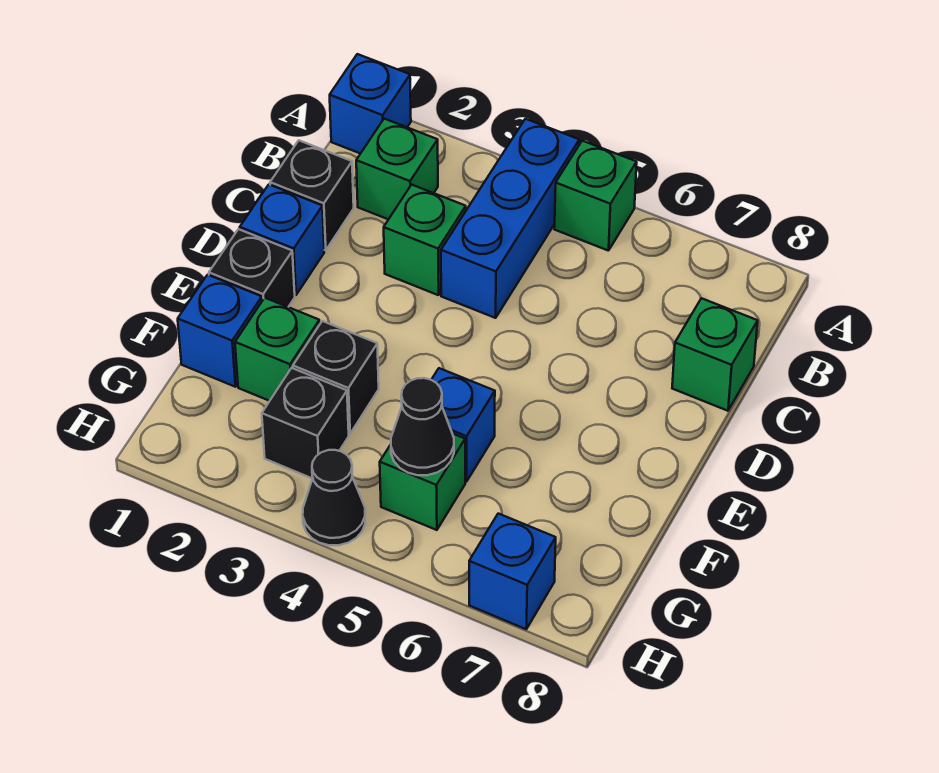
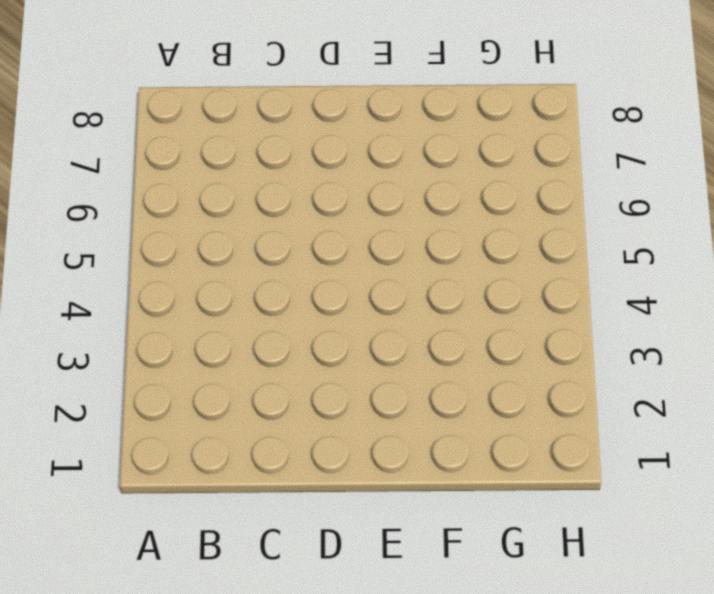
none -> blue brick A1 level 1
none -> blue brick A4:C4 level 1
none -> green brick A5 level 1

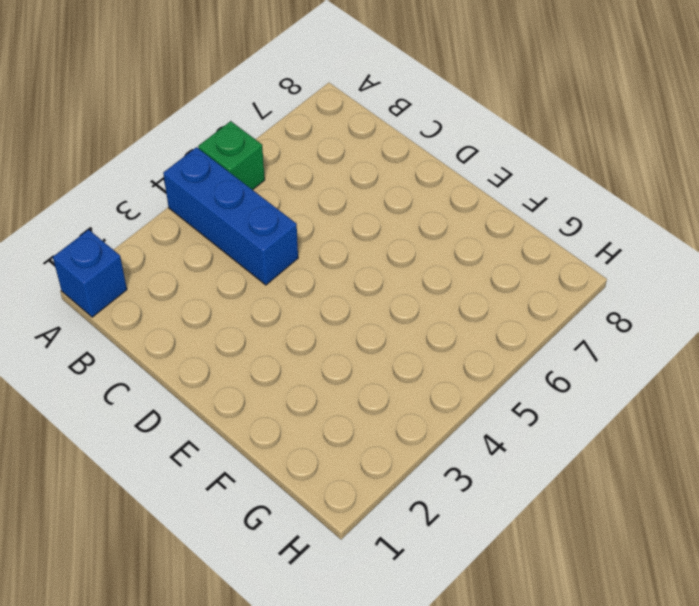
none -> green brick B2 level 1
none -> black brick C1 level 1
none -> green brick C3 level 1

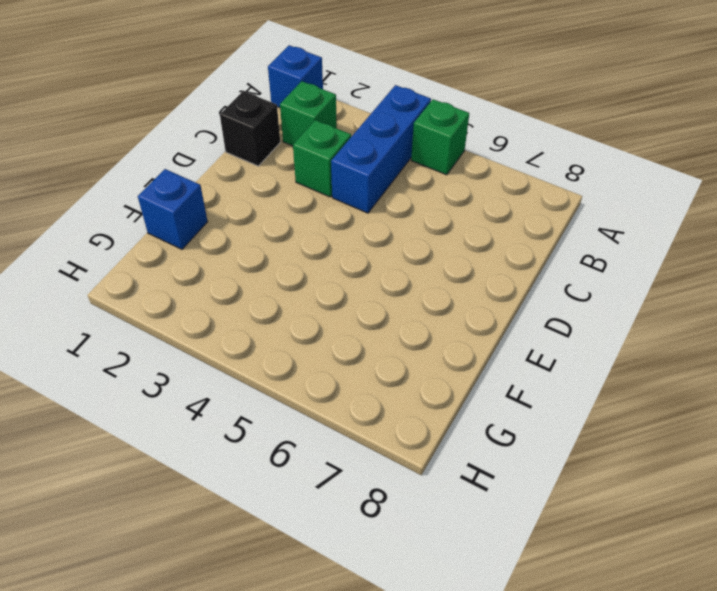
none -> green brick C8 level 1
none -> blue brick D1 level 1
none -> black brick E1 level 1

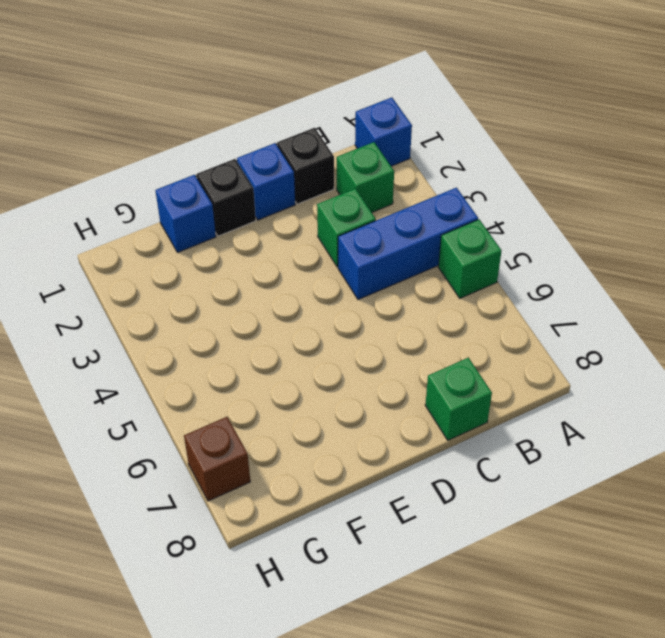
brown brick H7 level 1 -> blue brick H7 level 1
none -> green brick F2 level 1
none -> black brick F3 level 1
none -> blue brick F5 level 1

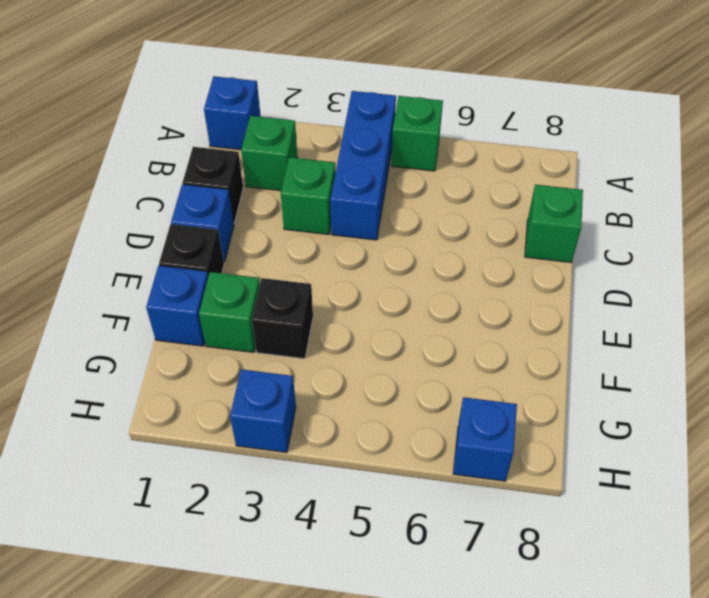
blue brick H3 level 1 -> blue brick F5 level 1
none -> black brick G3 level 1
none -> green brick G5 level 1
none -> black cone H4 level 1

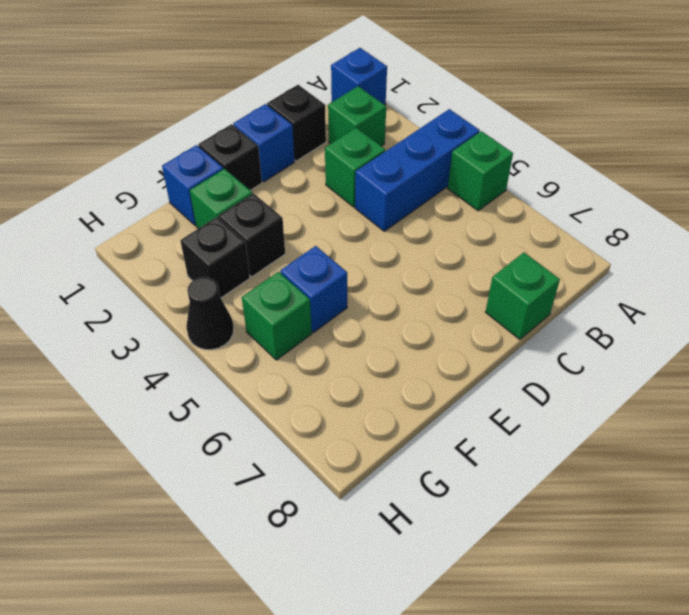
none -> blue brick H7 level 1
none -> black cone G5 level 2

